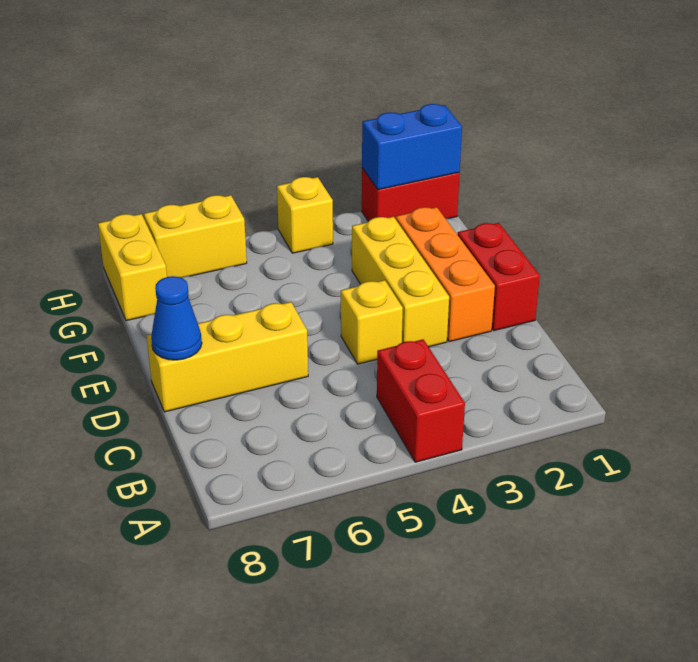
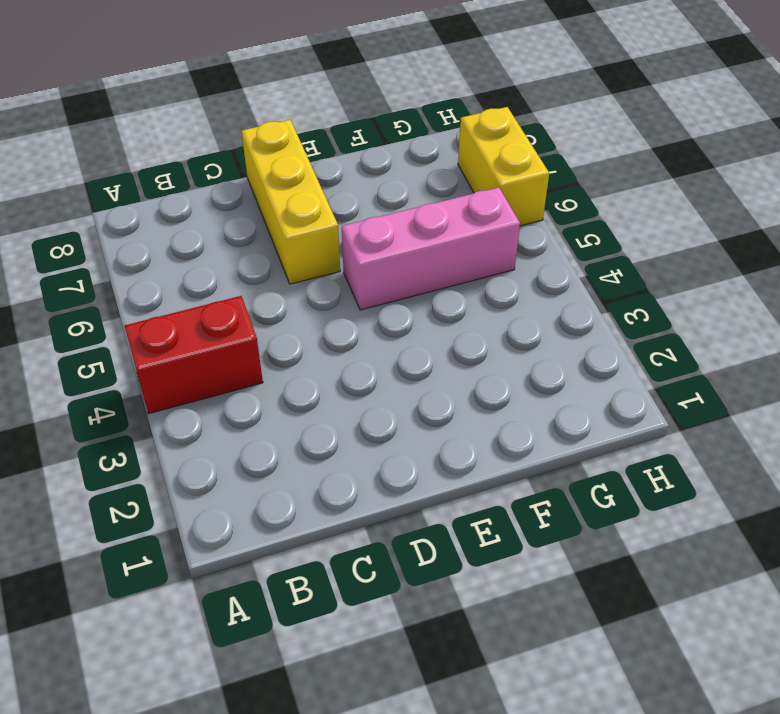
pink brick E5:G5 level 1 -> none
none -> red brick D1:E1 level 1
none -> orange brick D2:F2 level 1
none -> yellow brick D3:F3 level 1

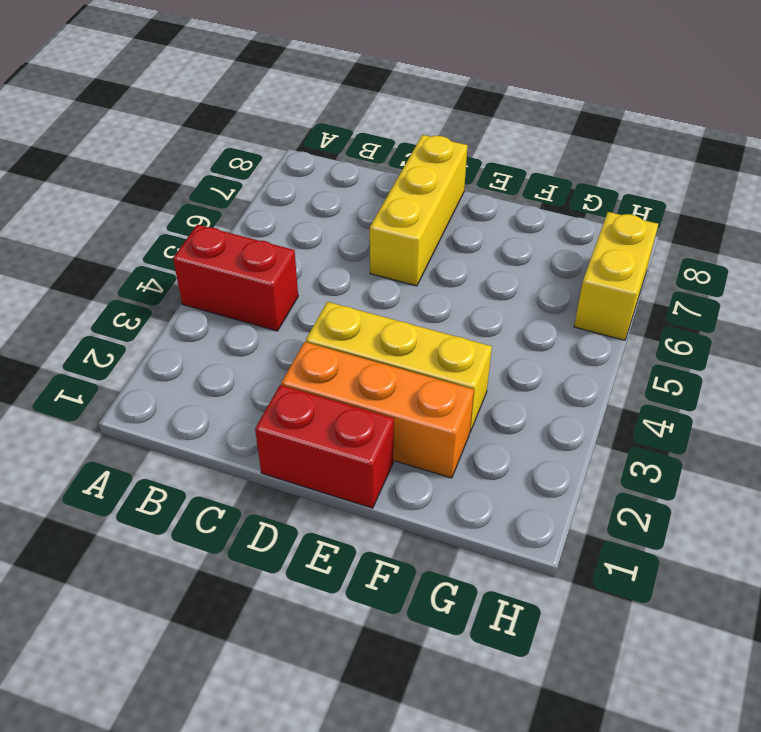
none -> yellow brick D4 level 1
none -> yellow brick G8:H8 level 1
none -> red brick H1:H2 level 1

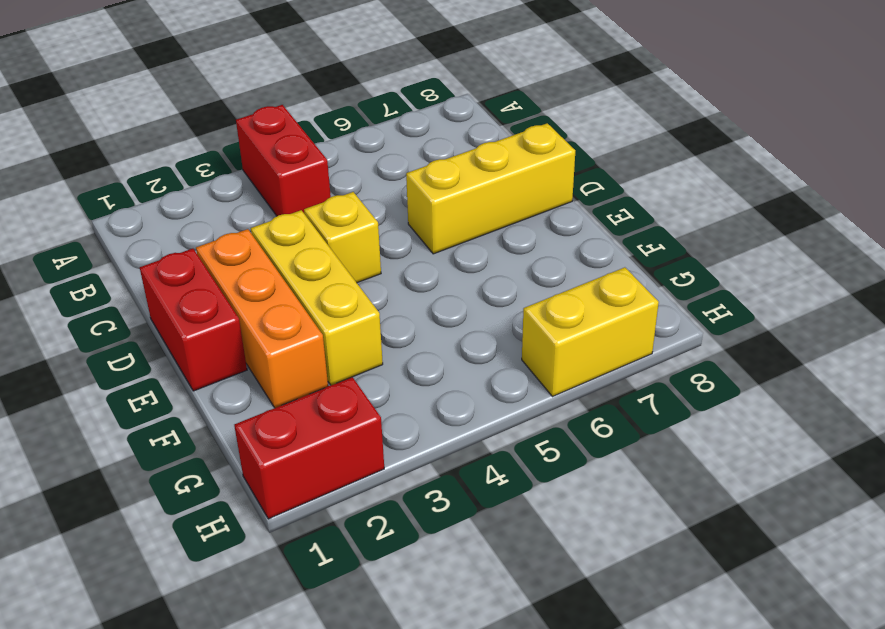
none -> yellow brick G8:H8 level 1
none -> yellow brick H4 level 1
none -> blue cone D8 level 2

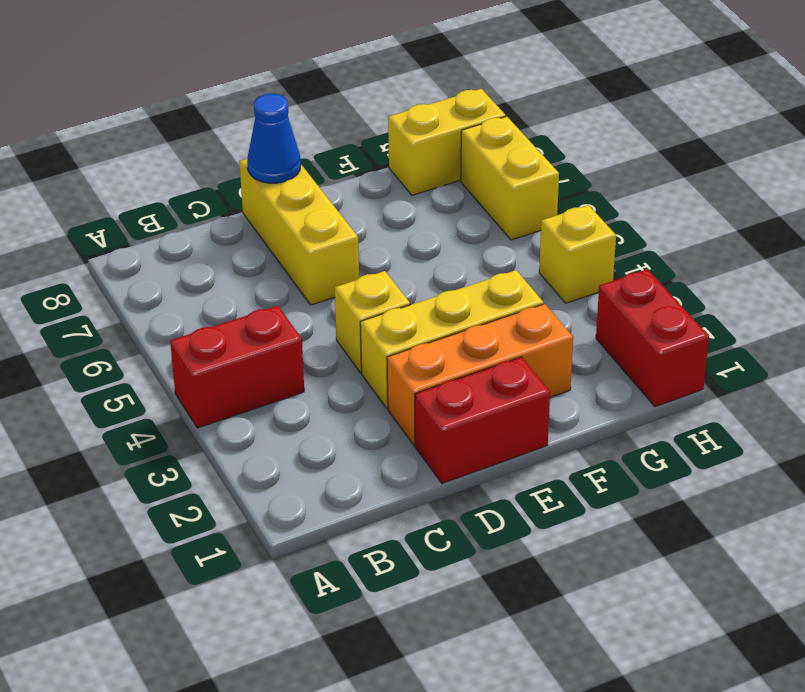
none -> blue brick H1:H2 level 2

